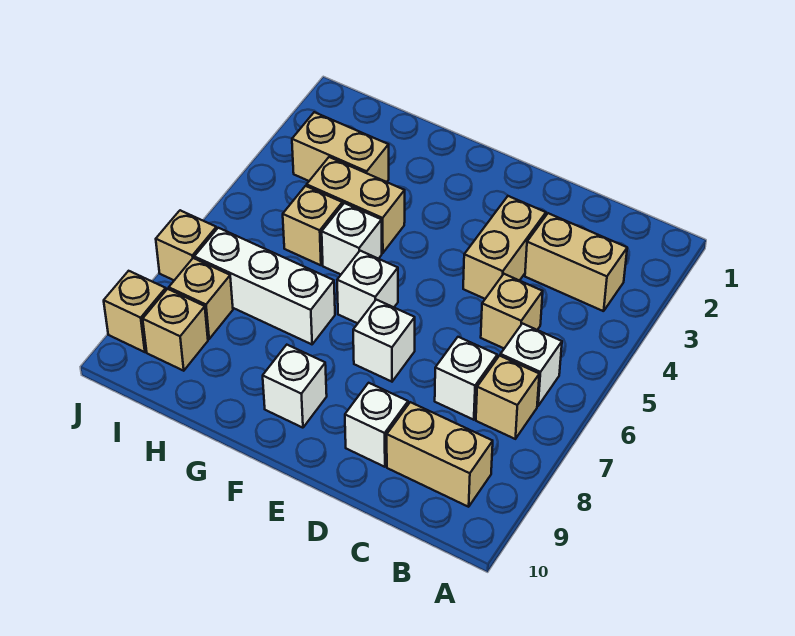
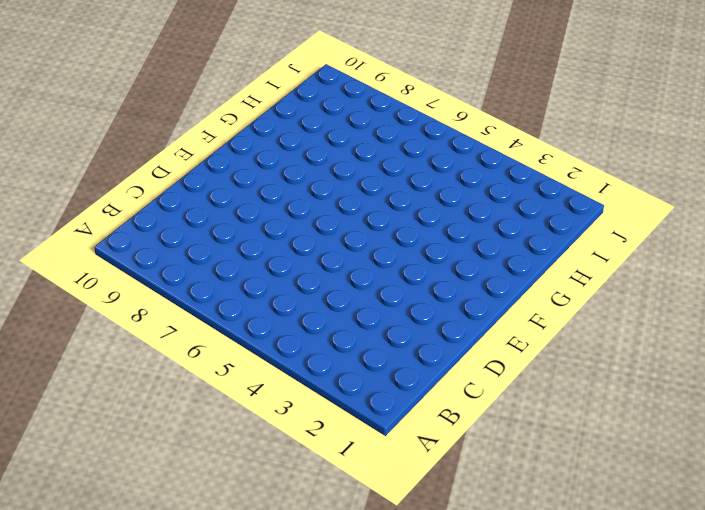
none -> tan brick B3:C3 level 1
none -> white brick B6 level 1
none -> tan brick B7 level 1

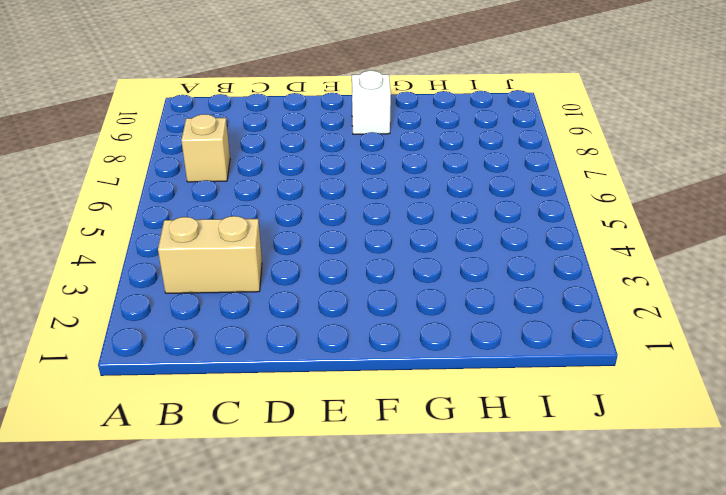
none -> white brick B6 level 1
none -> tan brick B9:C9 level 1
none -> tan brick C5 level 1

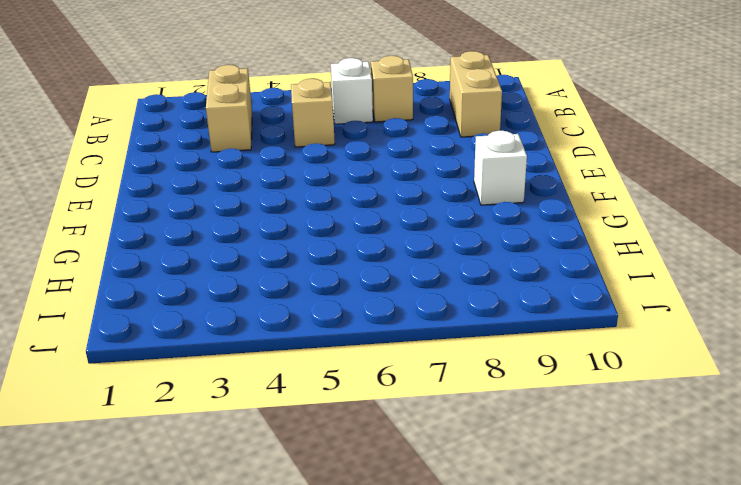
none -> white brick C7 level 1
none -> tan brick D3:D4 level 1
none -> white brick D9 level 1

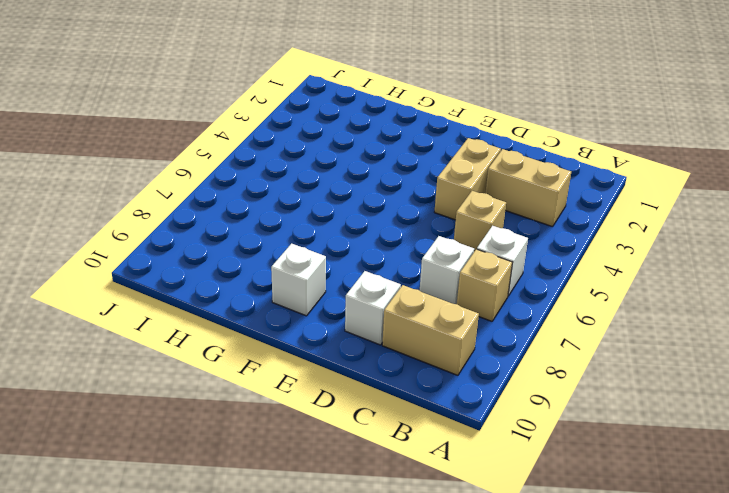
none -> white brick E7 level 1
none -> white brick F6 level 1
none -> tan brick G4:H4 level 1

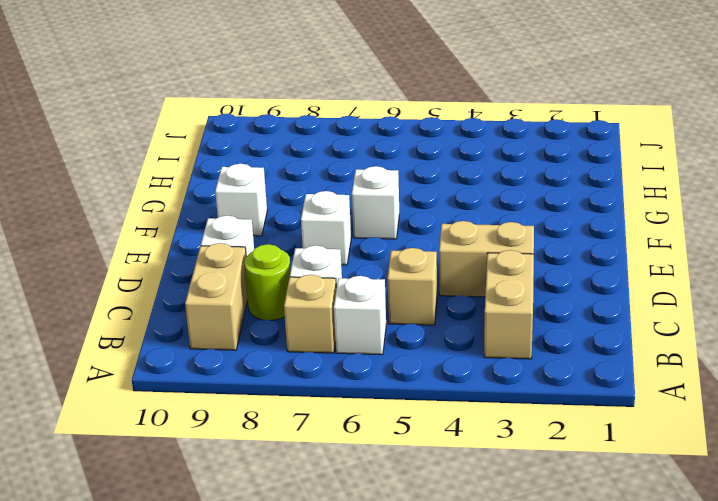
lime round brick C8 level 1 -> none
none -> tan brick G4:H4 level 1
none -> white brick G5 level 1
none -> white brick G7:I7 level 1

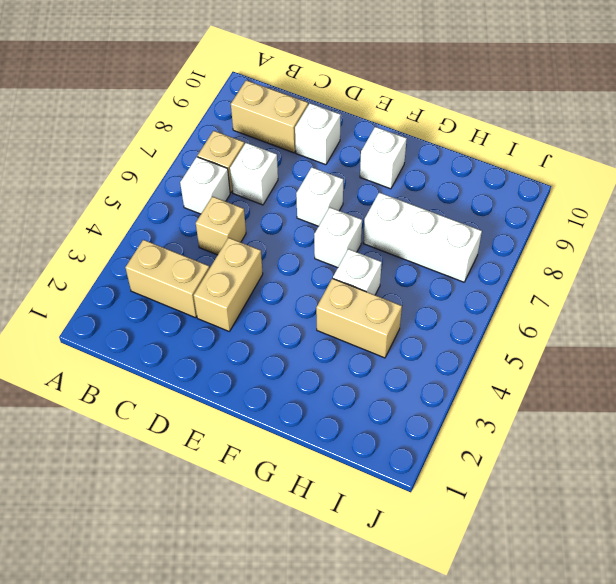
none -> tan brick H3:I3 level 1
none -> tan brick H5 level 1
none -> tan brick I8 level 1

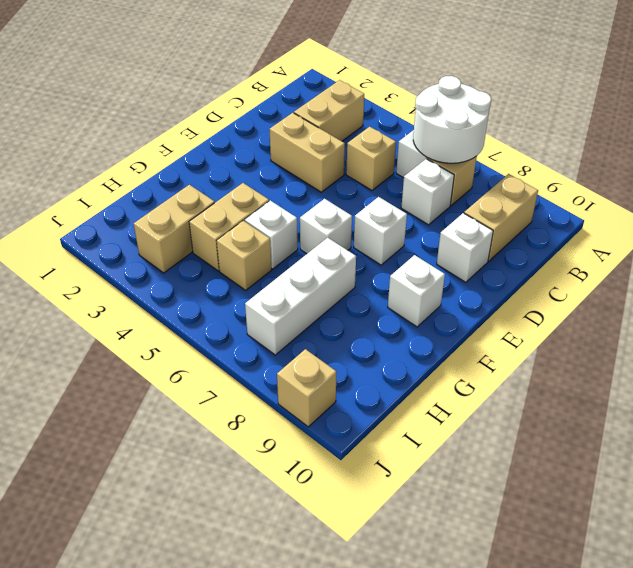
white round brick A6:B7 level 2 -> none
none -> tan brick I8 level 1
none -> tan brick I9 level 1
none -> tan brick J7 level 1

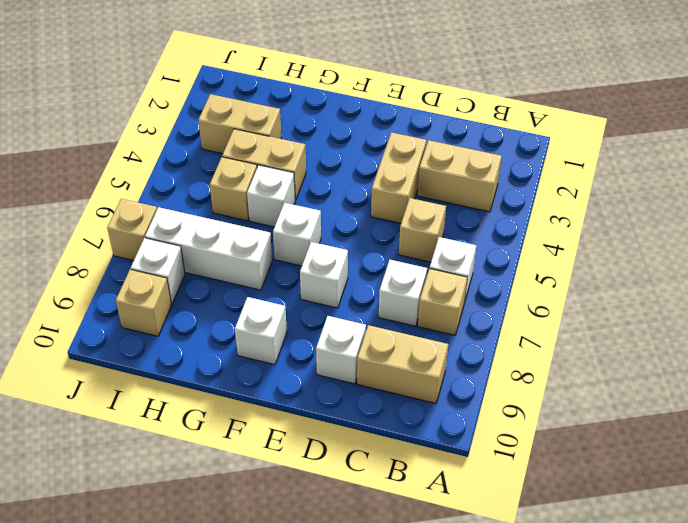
white brick I8 level 1 -> tan brick I8 level 1
none -> tan brick J9 level 1

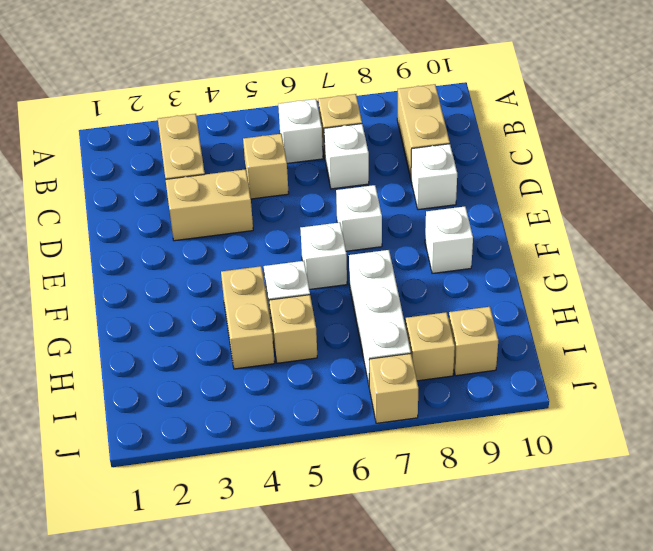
none -> tan brick H3:I3 level 1
none -> tan brick J9 level 1

